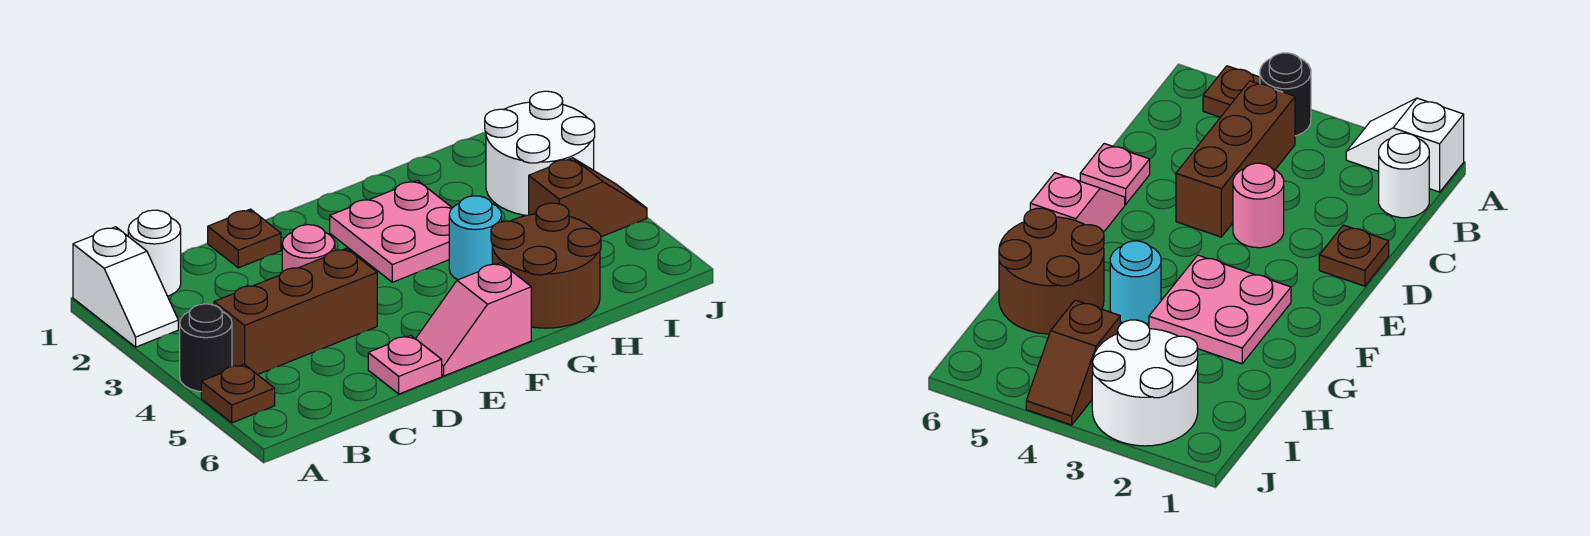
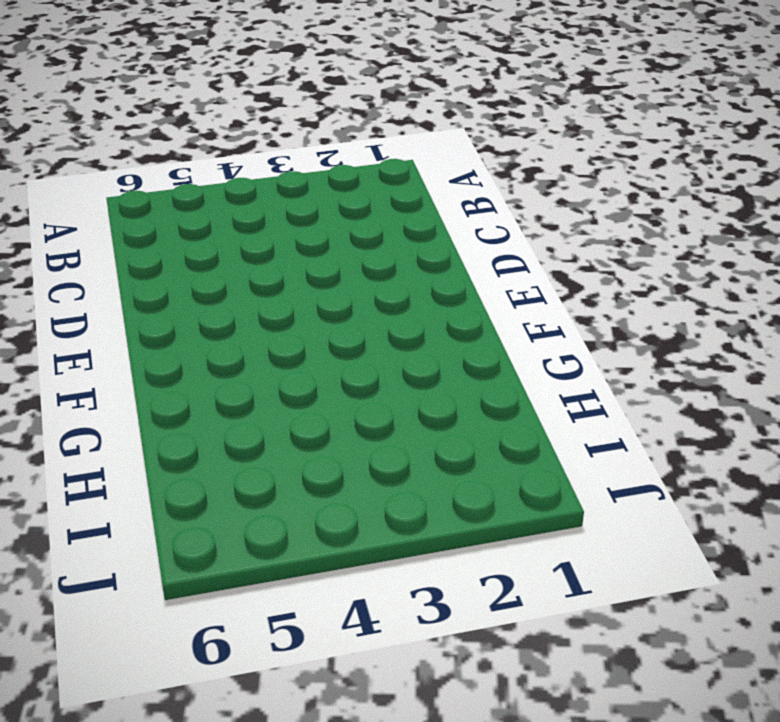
none -> white slope A1:A2 level 1 top 1
none -> black round brick A4 level 1
none -> brown plate A5 level 1

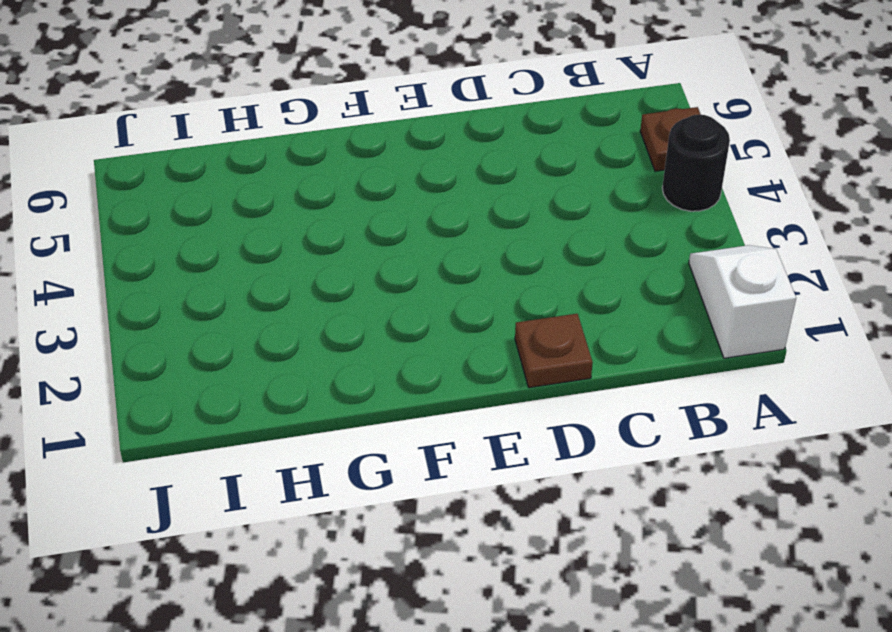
none -> white round brick B1 level 1
none -> brown brick B4:D4 level 1
none -> pink round brick D3 level 1

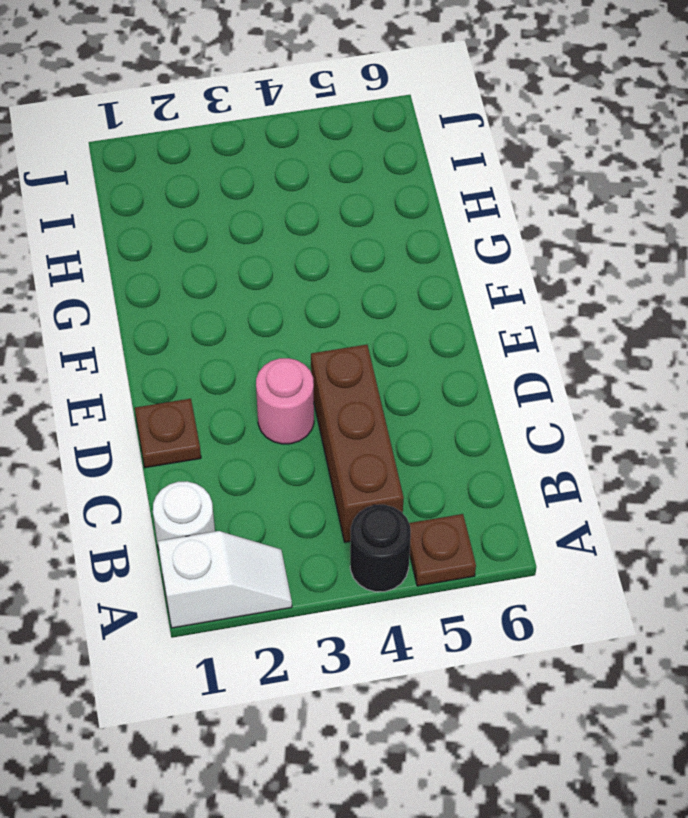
none -> pink plate D6 level 1
none -> pink slope E6:F6 level 1 top F
none -> pink plate F2:G3 level 1

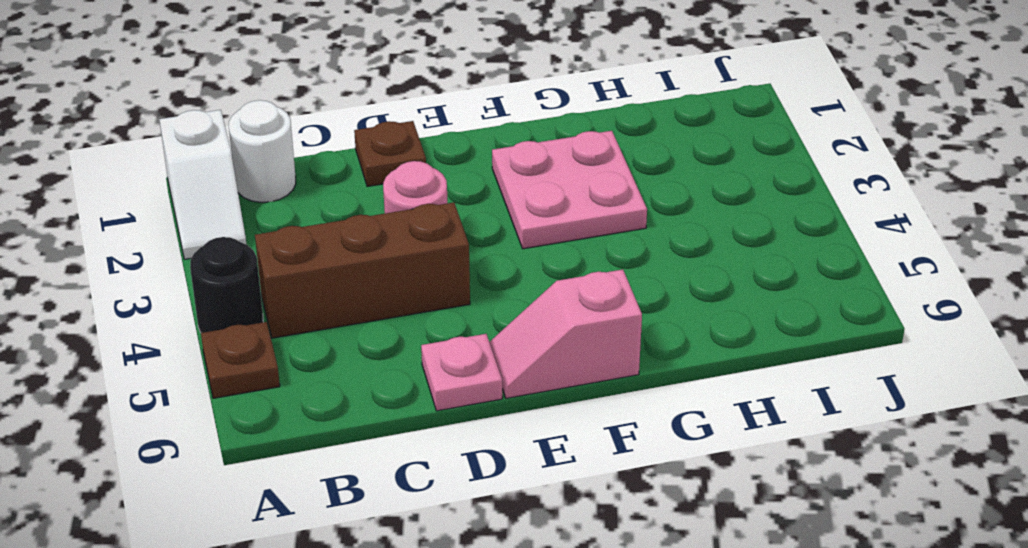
none -> cyan round brick G4 level 1
none -> brown round brick G5:H6 level 1
none -> white round brick I2:J3 level 1

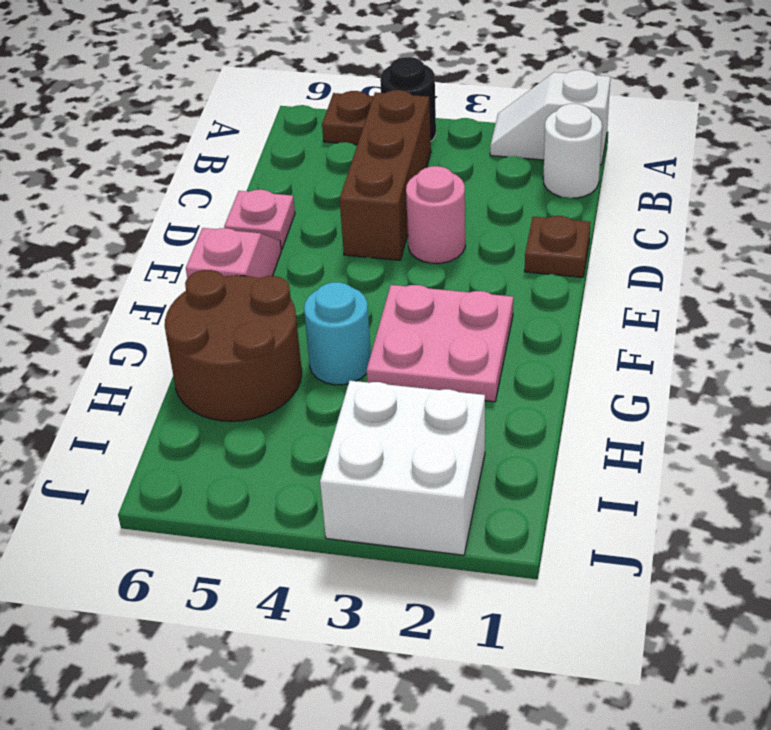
white brick I2:J3 level 1 -> white round brick I2:J3 level 1
none -> brown slope I4:J4 level 1 top I

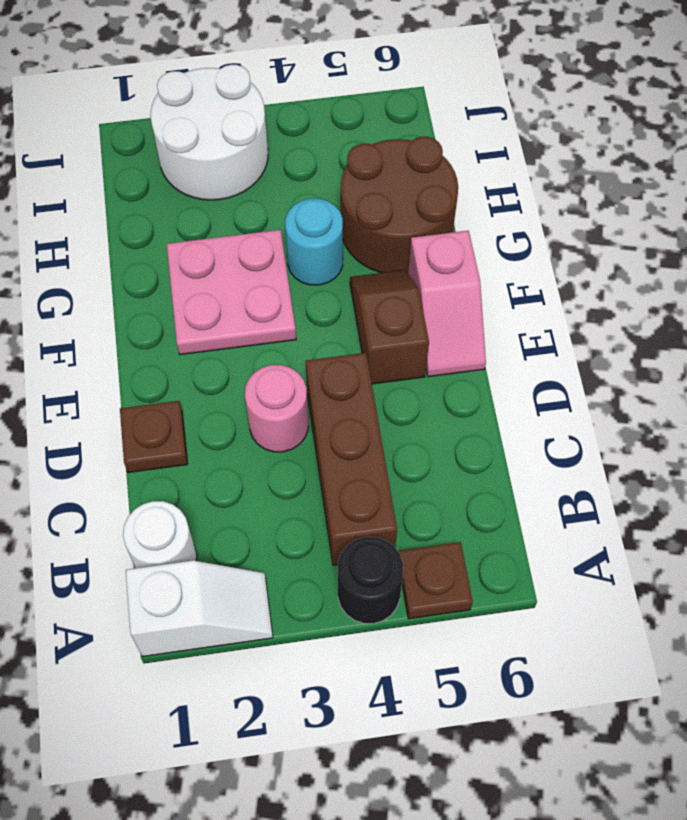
brown slope E5:F5 level 1 top E -> brown slope I4:J4 level 1 top I
none -> pink plate D6 level 1

